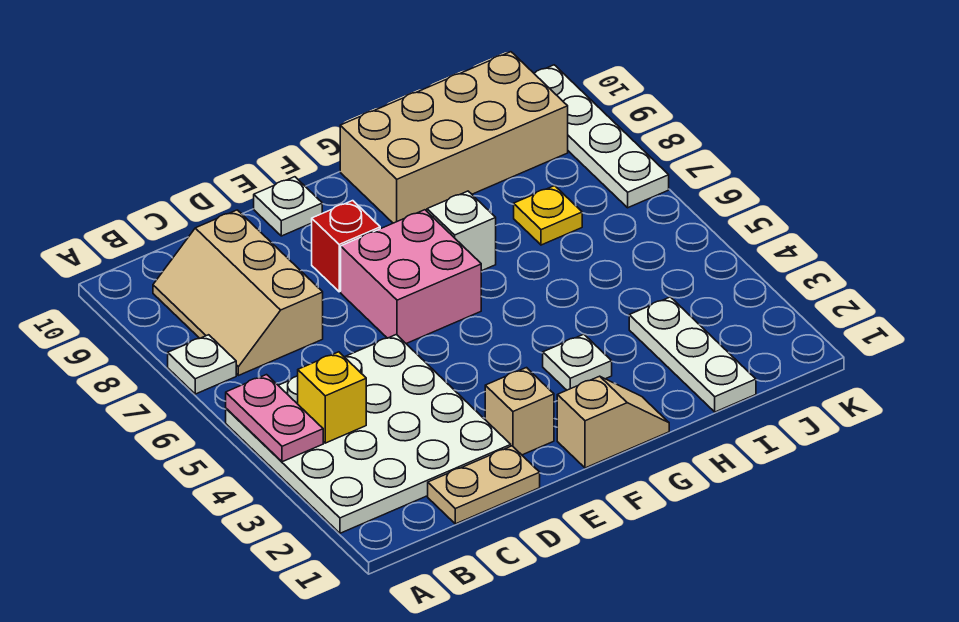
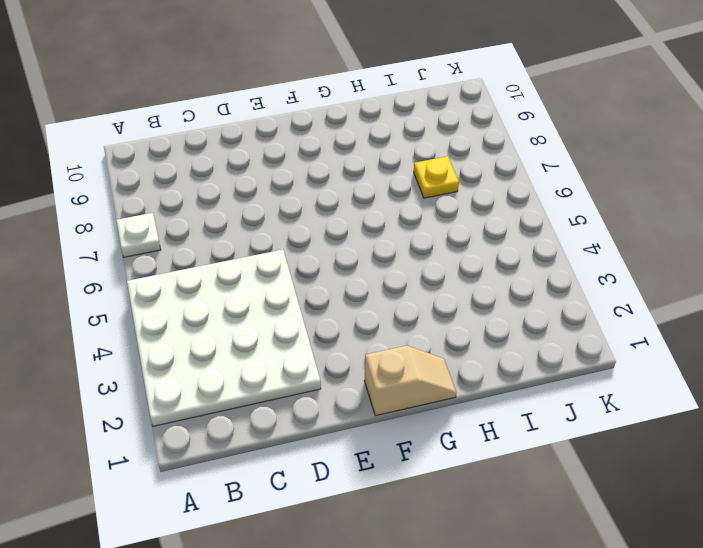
none -> tan slope B7:C9 level 1 top C
none -> tan plate C1:D1 level 1
none -> tan brick E2 level 1

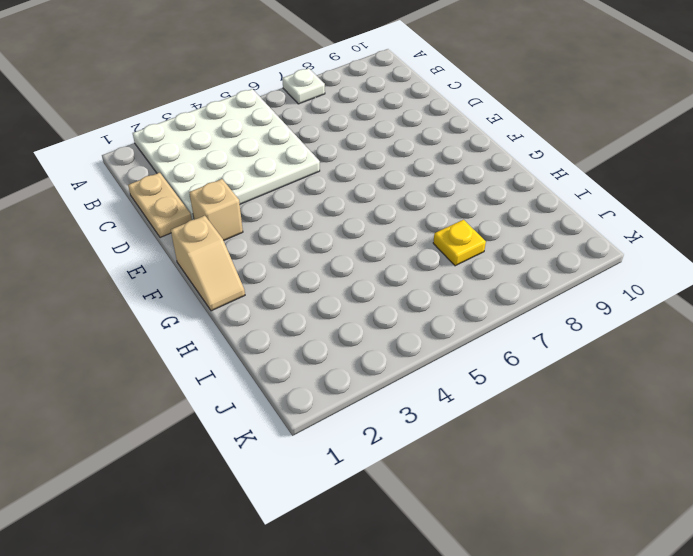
none -> tan slope B7:C9 level 1 top C
none -> pink brick E6:F7 level 1
none -> red brick E8 level 1

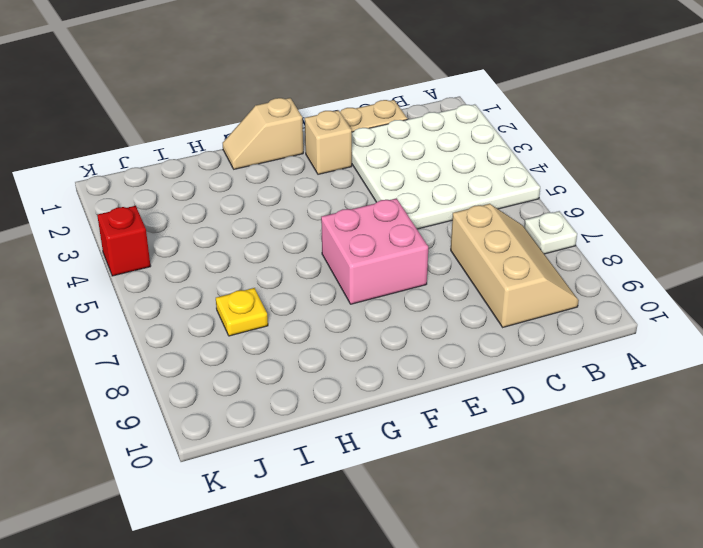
red brick K4 level 1 -> red brick E8 level 1
none -> white plate E10 level 1
none -> white plate G3 level 1
none -> white brick G7 level 1

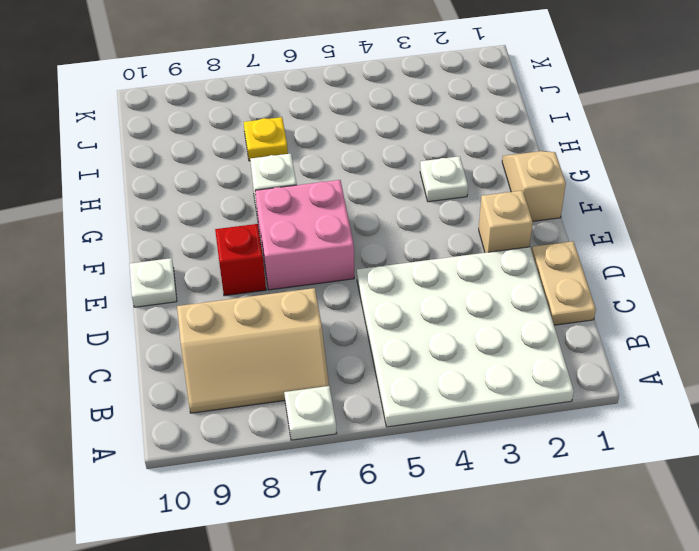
none -> tan brick G9:J10 level 1
none -> white plate I1:I3 level 1
none -> white plate K7:K10 level 1

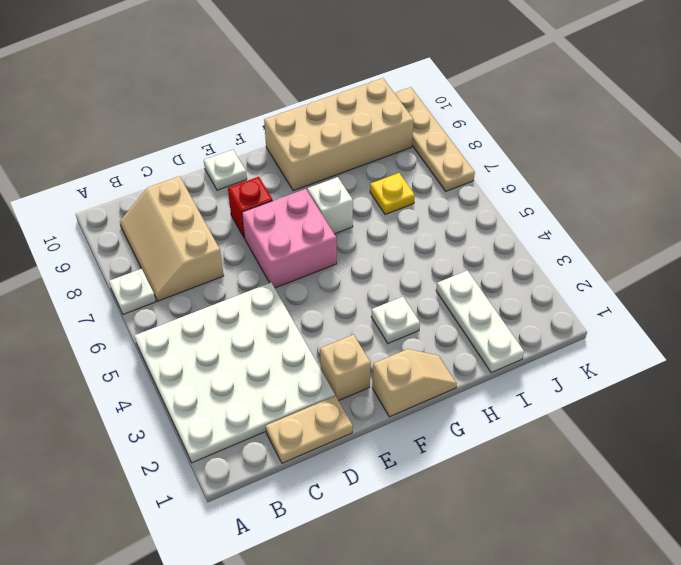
tan plate K7:K10 level 1 -> white plate K7:K10 level 1
none -> pink plate A4:A5 level 2
none -> yellow brick B4 level 2

